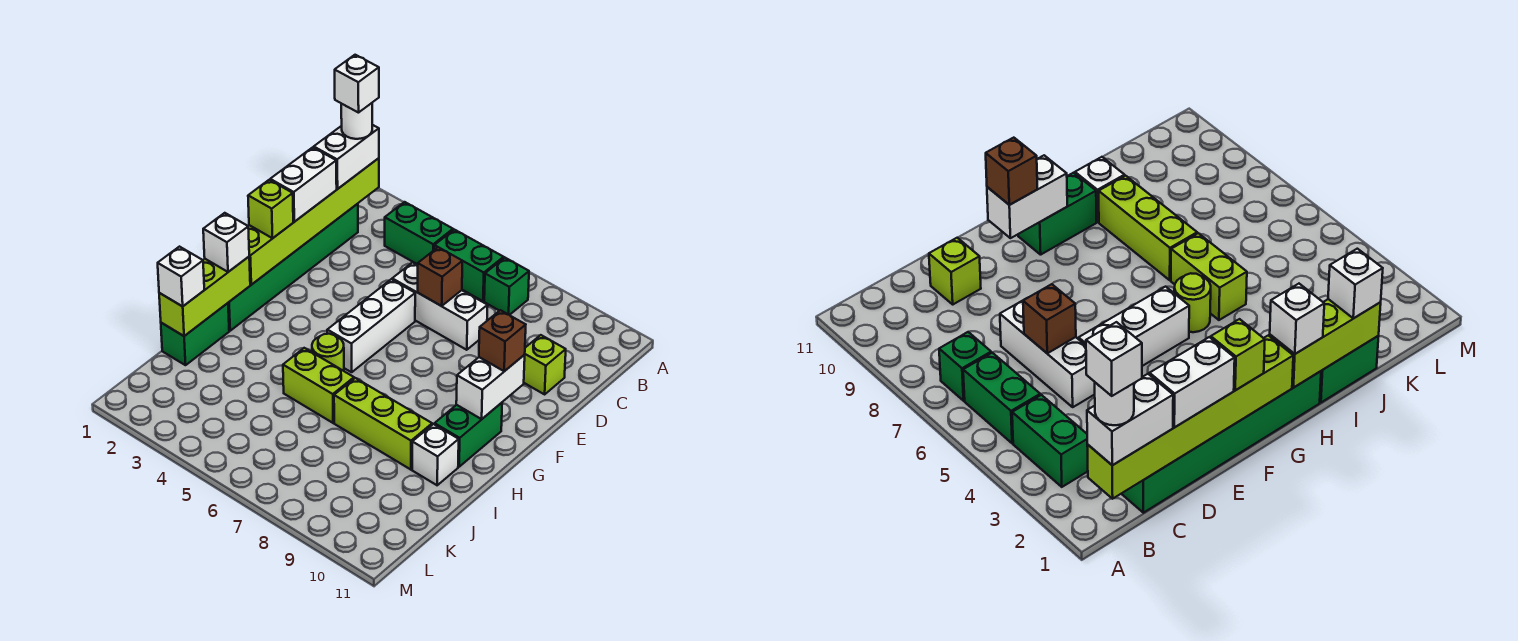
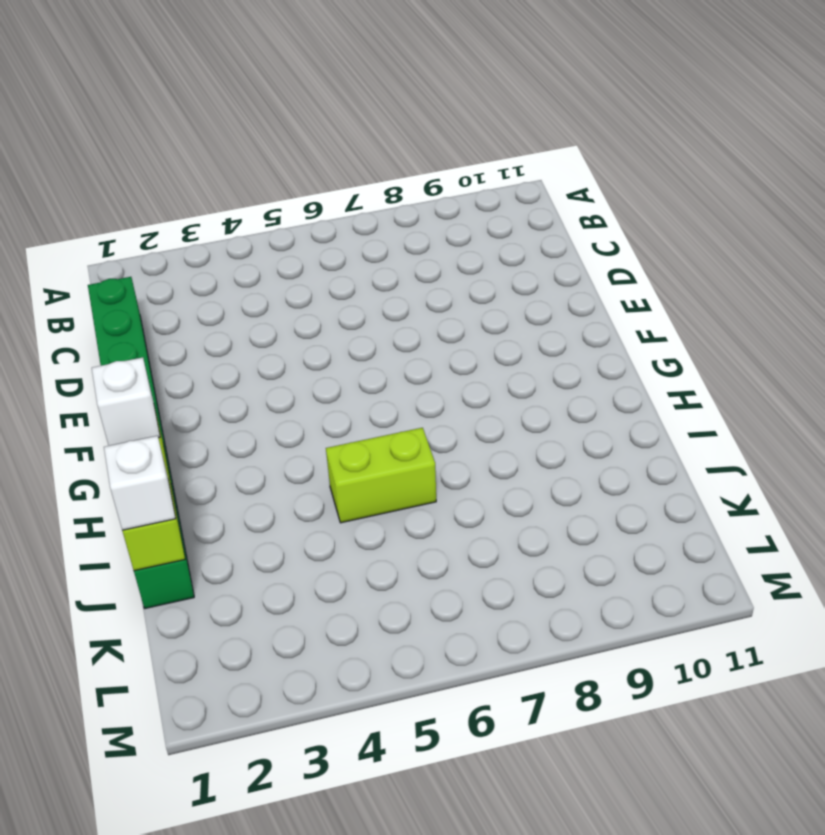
none -> green brick B3:B4 level 1
none -> green brick B5:B6 level 1
none -> green brick B7 level 1

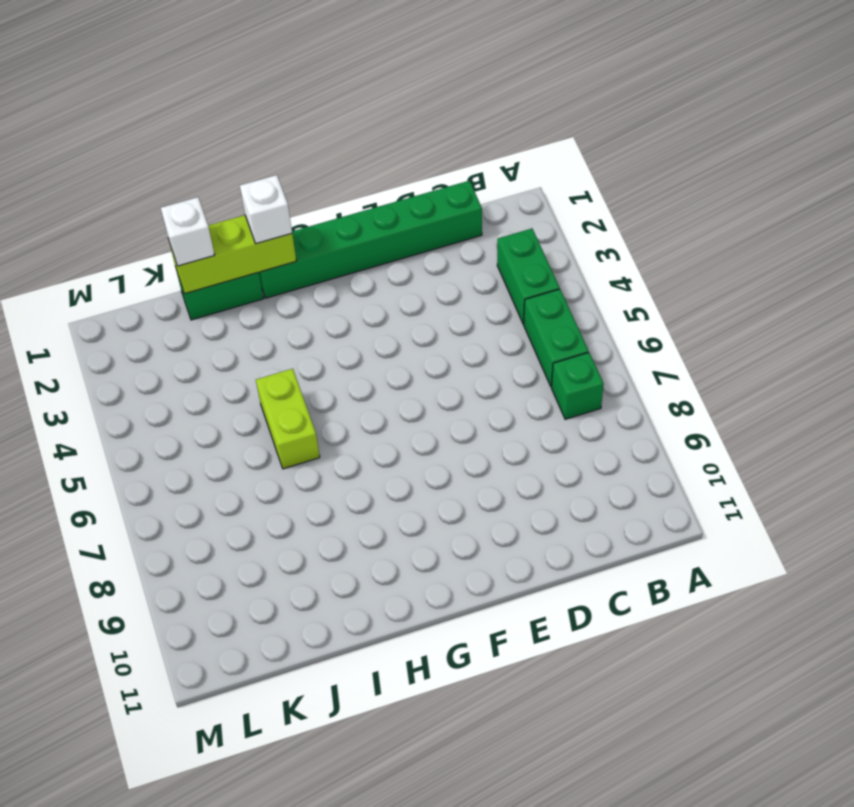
none -> white brick D5:D7 level 1
none -> lime brick D10 level 1
none -> white brick E5:G5 level 1

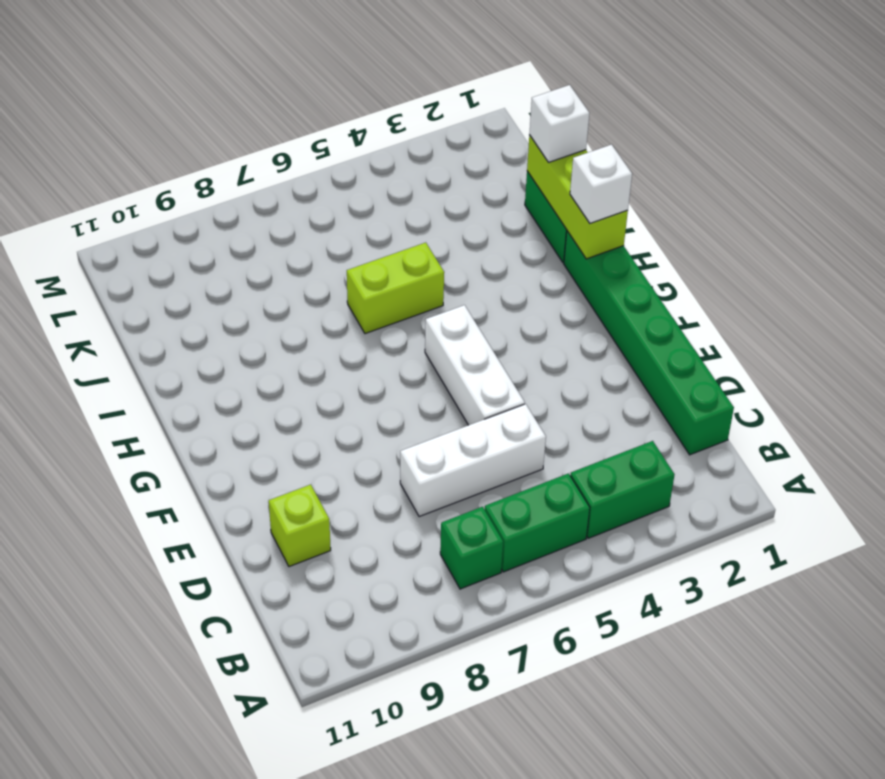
none -> green brick G10:H10 level 1
none -> lime round brick H5 level 1
none -> lime brick I7:I9 level 1

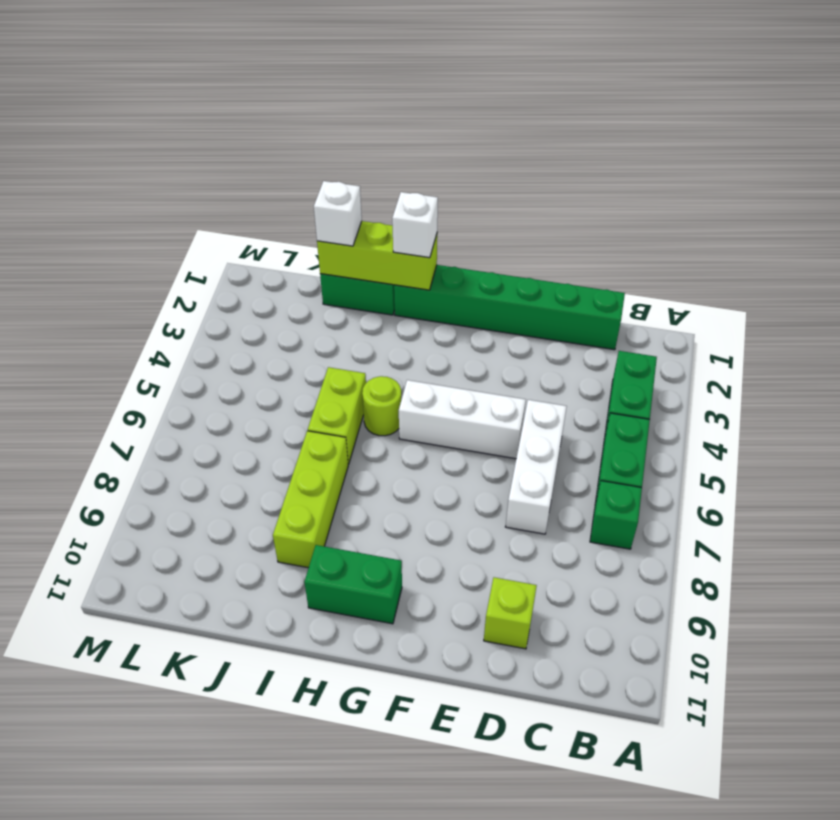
none -> white brick I10 level 1
none -> lime brick B1:G1 level 2
none -> brown brick D6 level 2

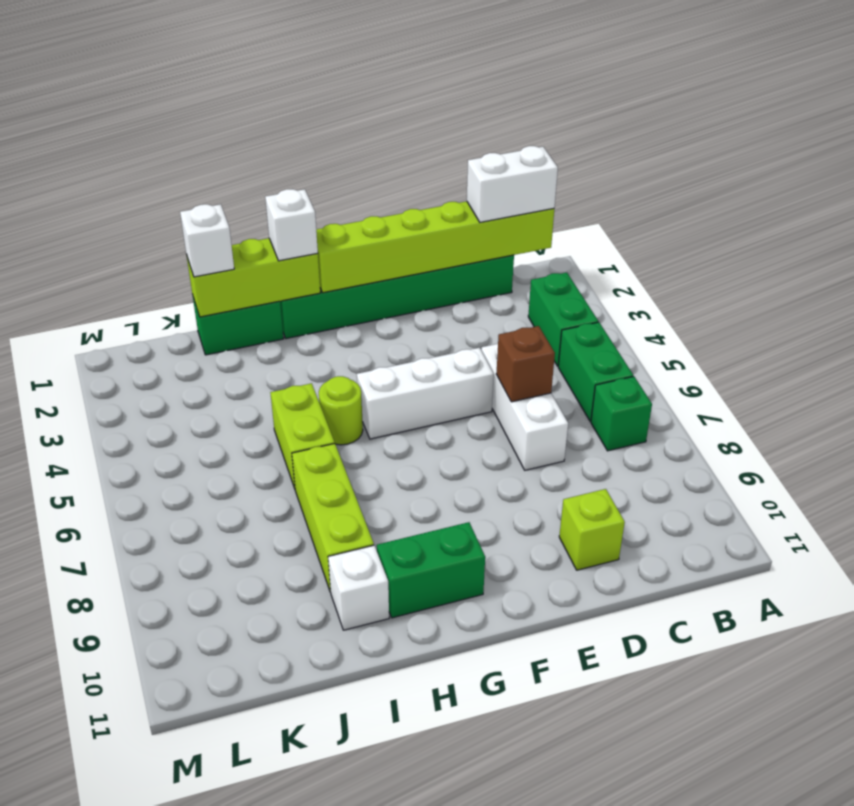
none -> white brick F10:G10 level 2
none -> white brick D1:E1 level 3
none -> lime brick F1 level 3

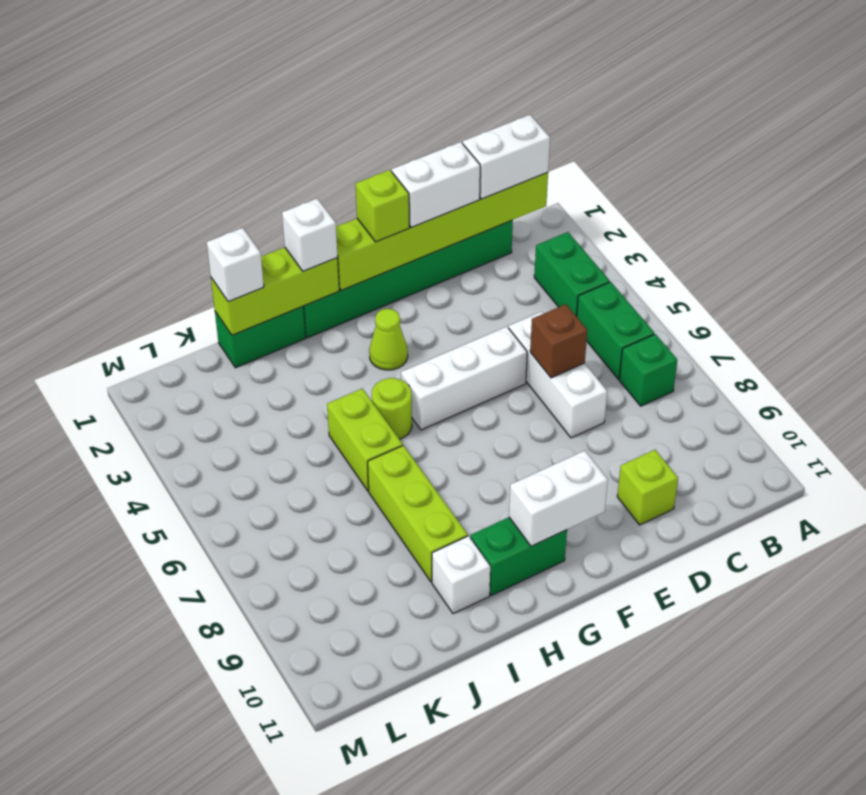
lime cone G3 level 1 -> none
none -> brown brick F10 level 3
none -> white round brick B1 level 4
none -> white brick B1 level 5

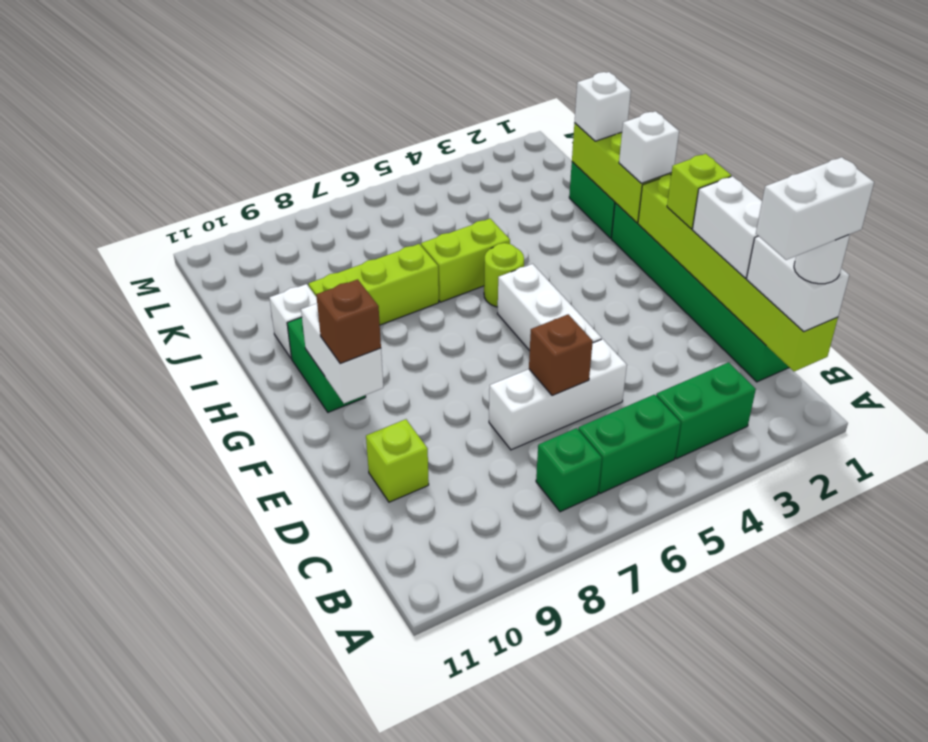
white brick B1:B2 level 5 -> white brick B1 level 5

